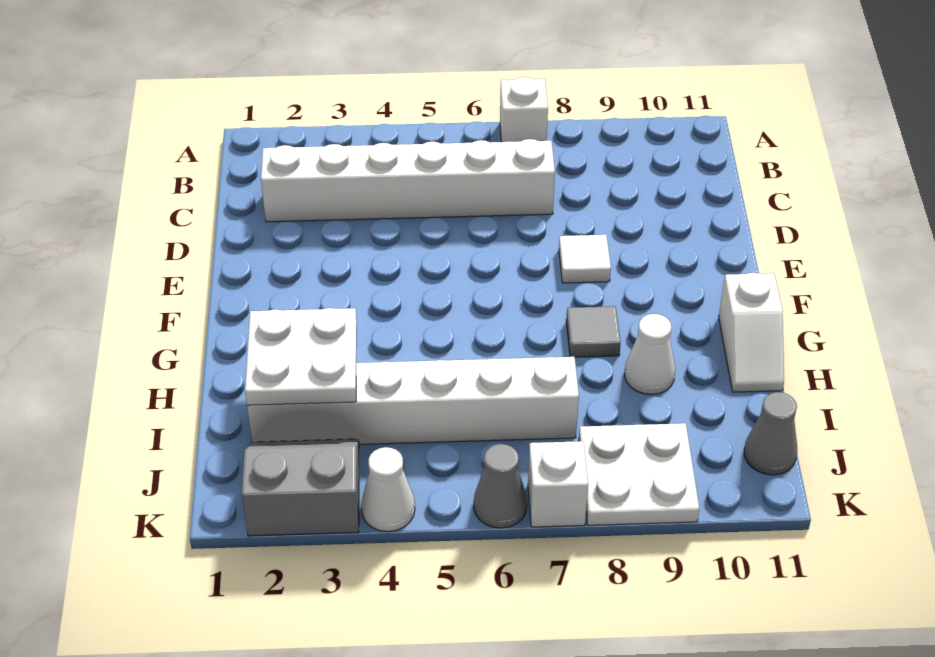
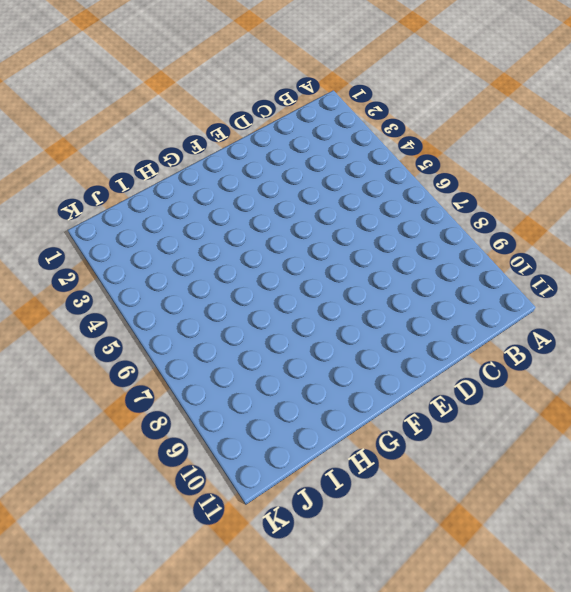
none -> white brick A7 level 1
none -> white brick C2:C7 level 1
none -> white tile E8 level 1

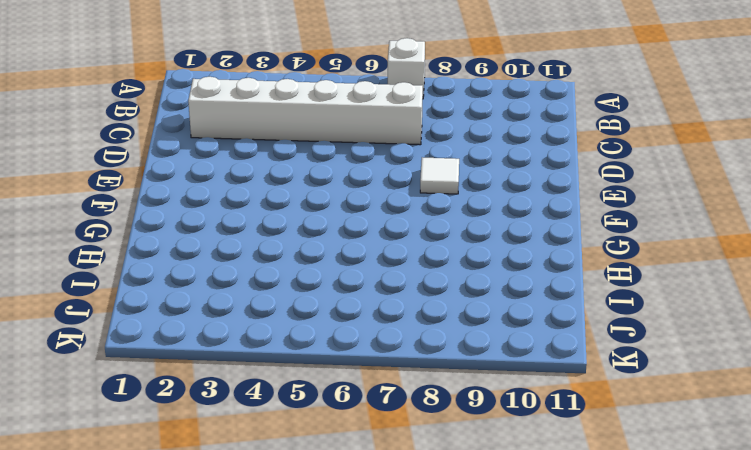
none -> grey tile G8 level 1
none -> white slope G11:H11 level 1 top G
none -> white cone H9 level 1

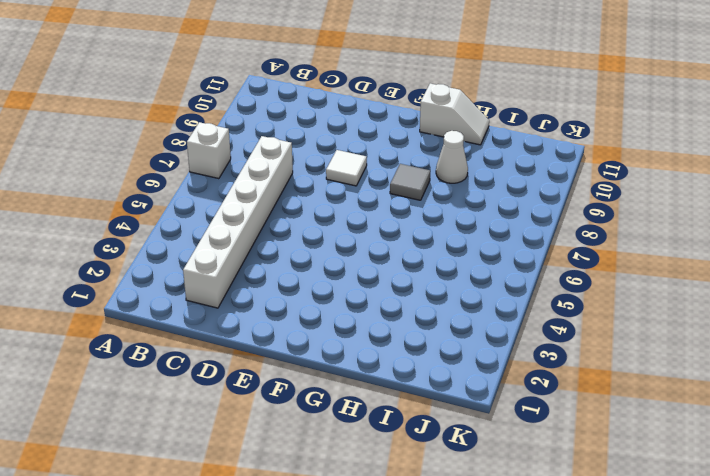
none -> white brick I2:I7 level 1
none -> grey slope J2:K3 level 1 top K
none -> white plate J8:K9 level 1

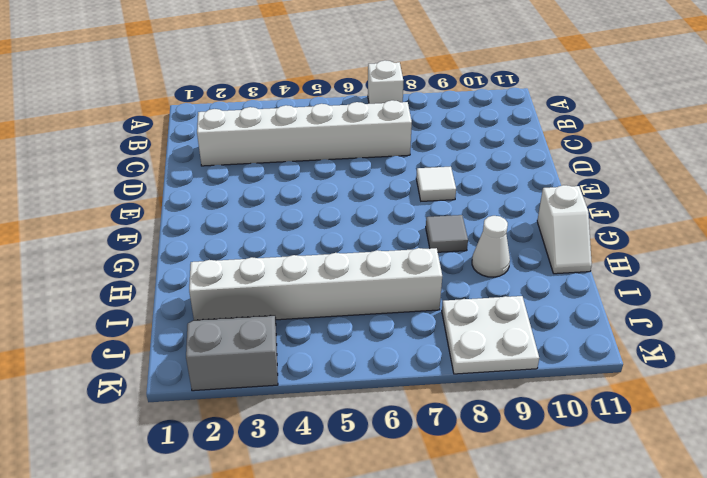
none -> grey cone J11 level 1
none -> white cone K4 level 1
none -> grey cone K6 level 1

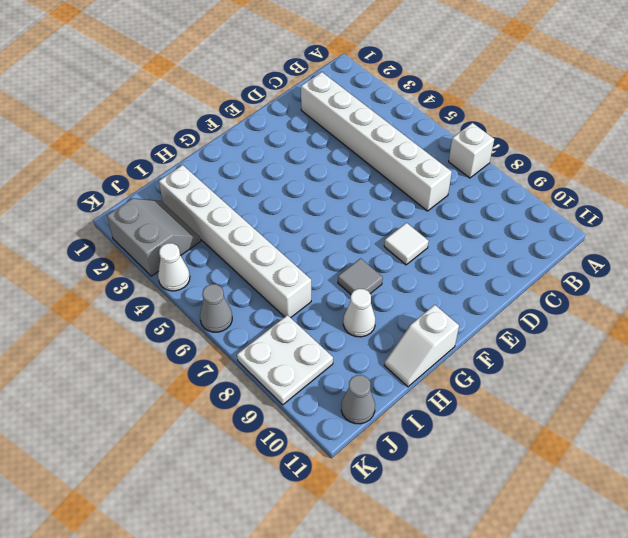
none -> white brick K7 level 1
none -> white plate H2:I3 level 2

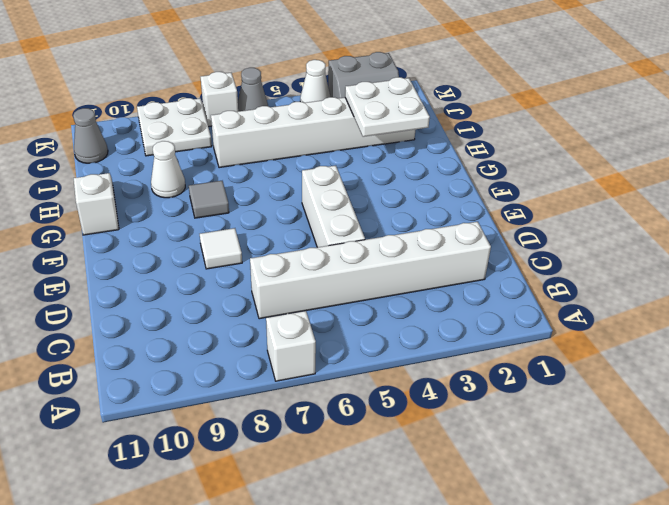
white brick D5:F5 level 1 -> none

